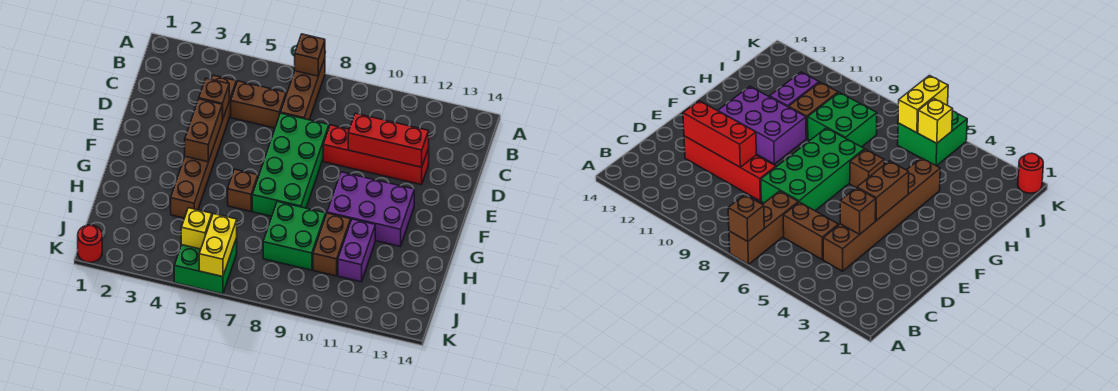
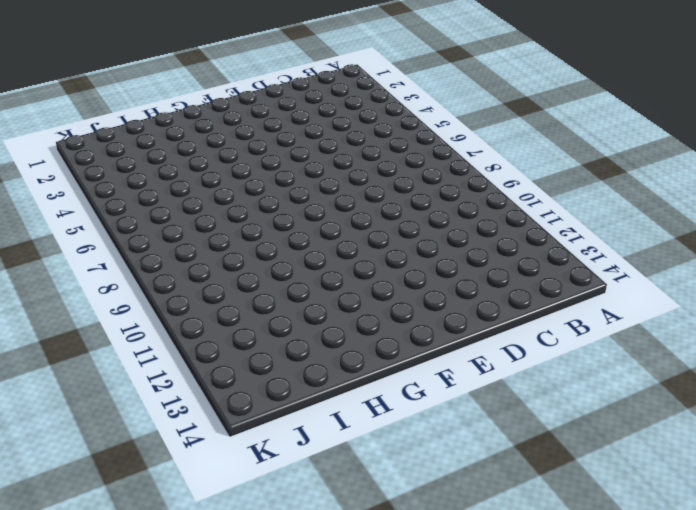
none -> brown brick A7:C7 level 1
none -> brown brick C4:H4 level 1
none -> brown brick C5:C6 level 1

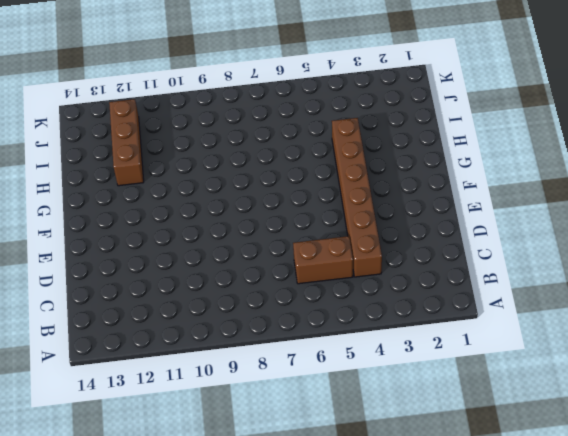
brown brick H12:J12 level 1 -> brown brick A7:C7 level 1
none -> green brick D7:G8 level 1
none -> red brick D9:D12 level 1
none -> purple brick F10:G12 level 1

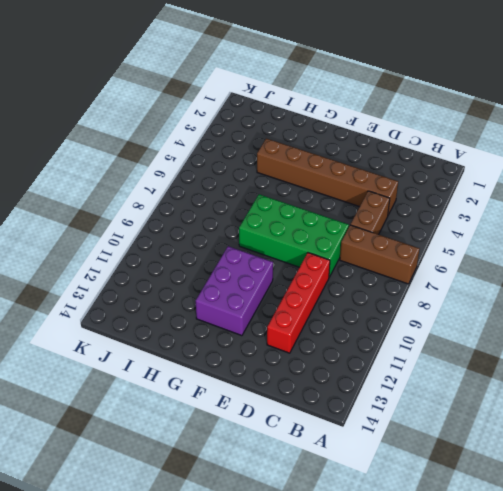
none -> brown brick G6 level 1
none -> green brick H8:I9 level 1
none -> brown brick H10:I10 level 1

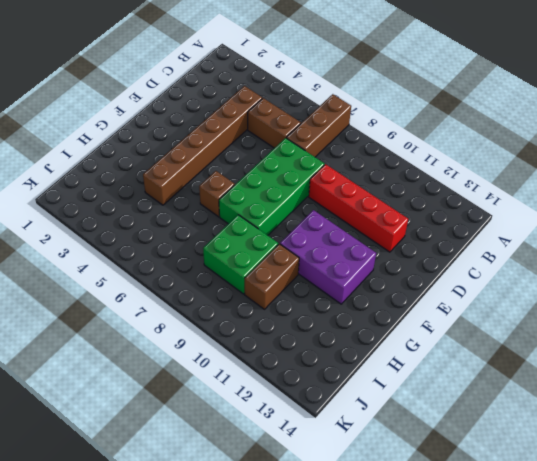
none -> purple brick H11:I11 level 1
none -> green brick J5:K6 level 1
none -> red round brick K1 level 1

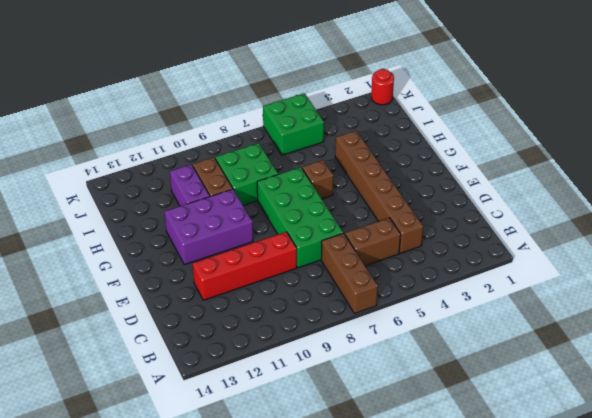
none -> brown brick A7 level 2
none -> brown brick D4 level 2
none -> red brick D10:D12 level 2

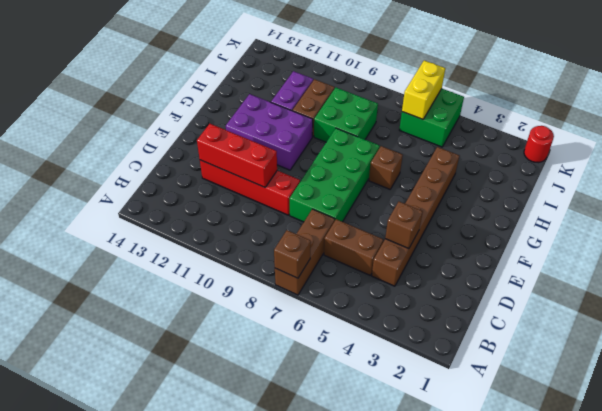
none -> brown brick E4:F4 level 2
none -> yellow brick J5 level 2

